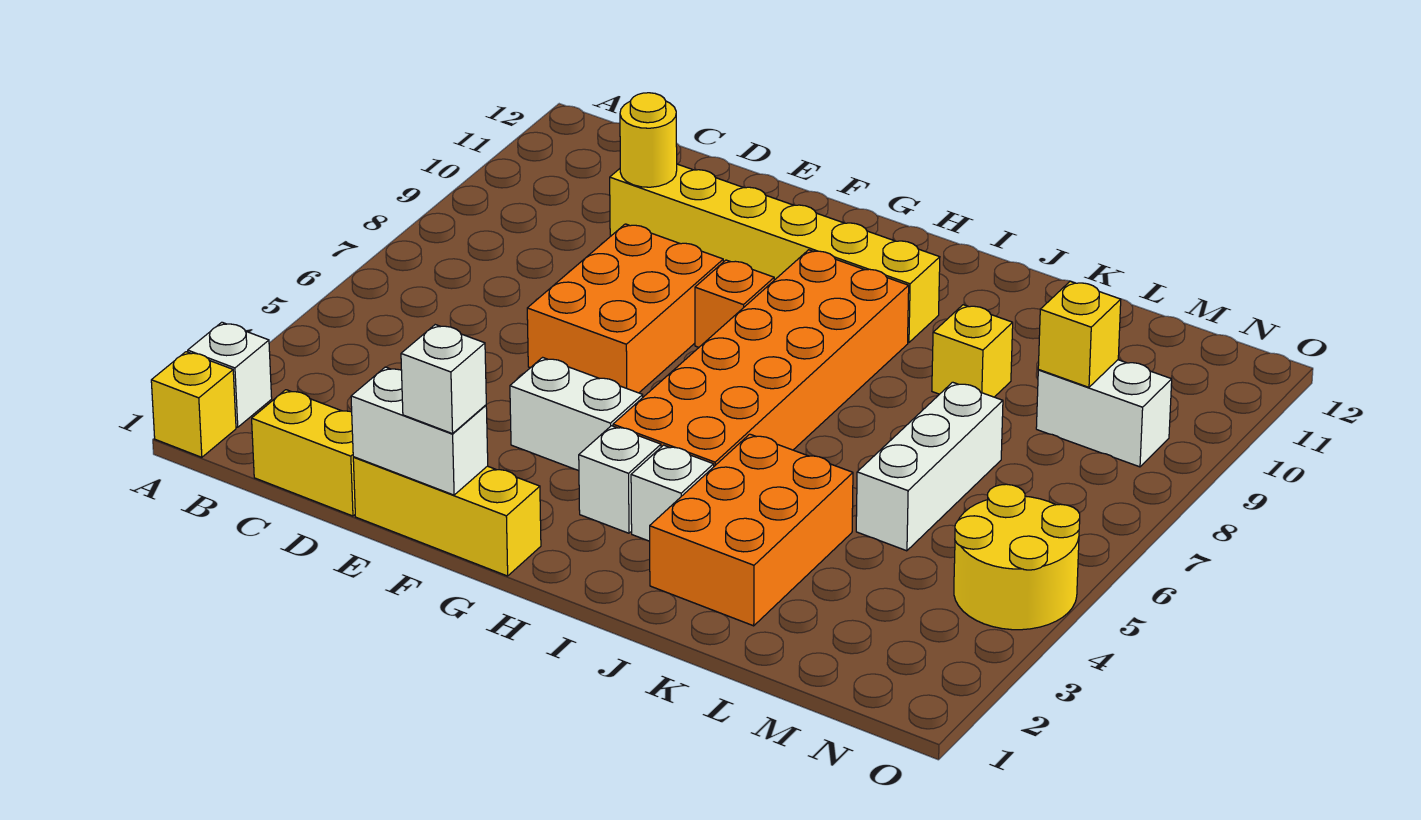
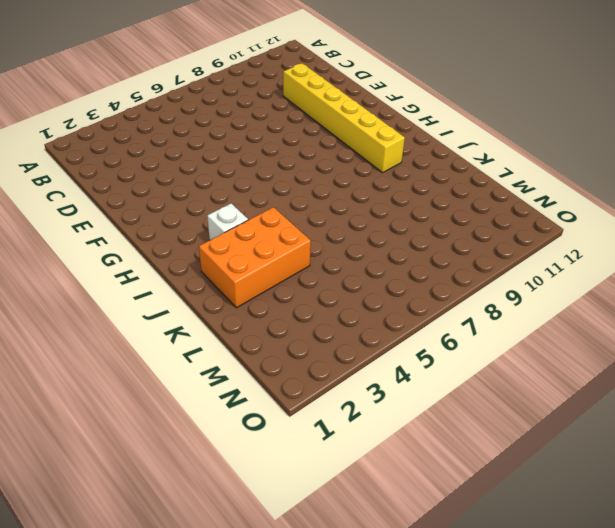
none -> yellow brick A1 level 1
none -> white brick A2 level 1
none -> yellow brick C1:D1 level 1

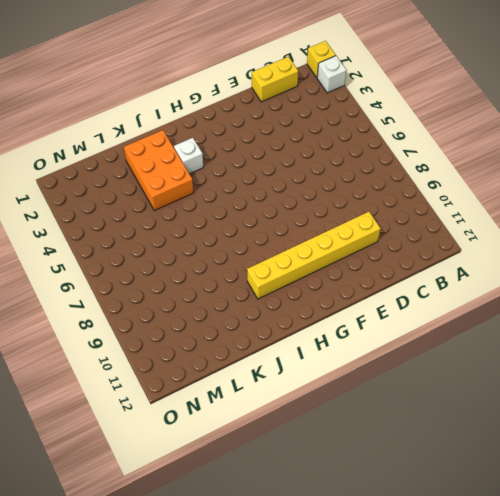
none -> yellow brick E1:G1 level 1
none -> orange brick E6:F8 level 1
none -> white brick F4:G4 level 1

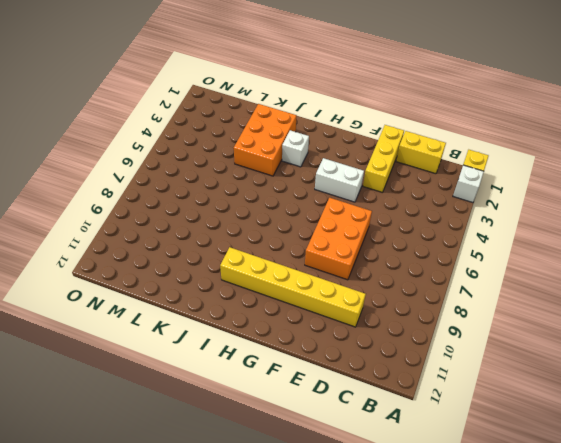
yellow brick E1:E3 level 1 -> yellow brick E1:G1 level 1
none -> orange brick G8 level 1
none -> white brick H3 level 1
none -> orange brick H4:I9 level 1

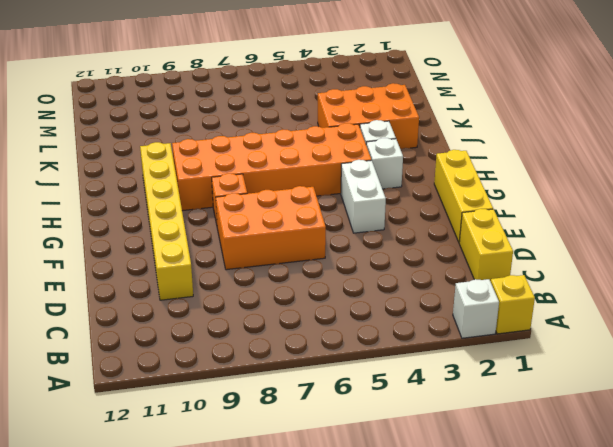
none -> yellow brick K9 level 1
none -> white brick L5:L7 level 1
none -> white brick M9:N9 level 1

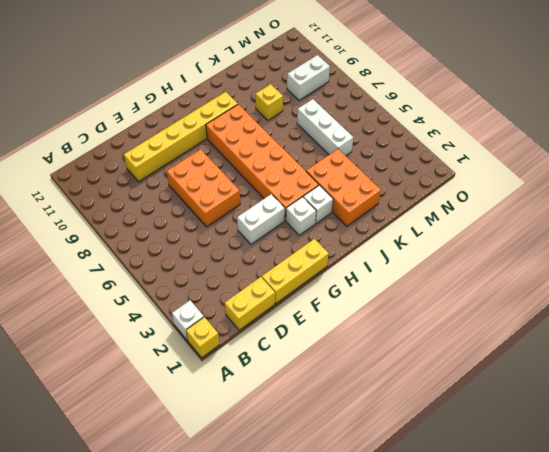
none -> orange brick G8 level 1
none -> yellow round brick N4:O5 level 1
none -> yellow round brick D10 level 2

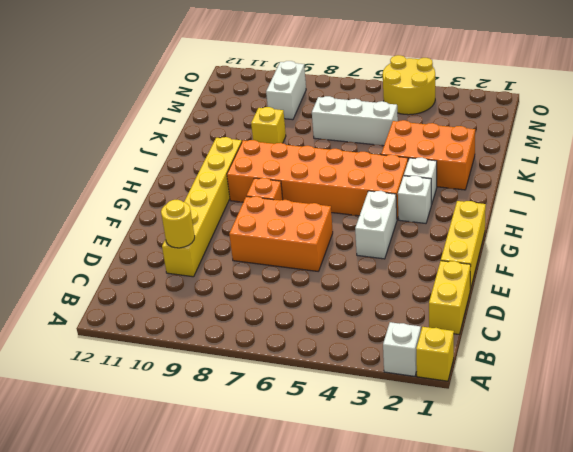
none -> white brick E1:F1 level 2
none -> yellow brick M9 level 2
none -> white brick F1 level 3

